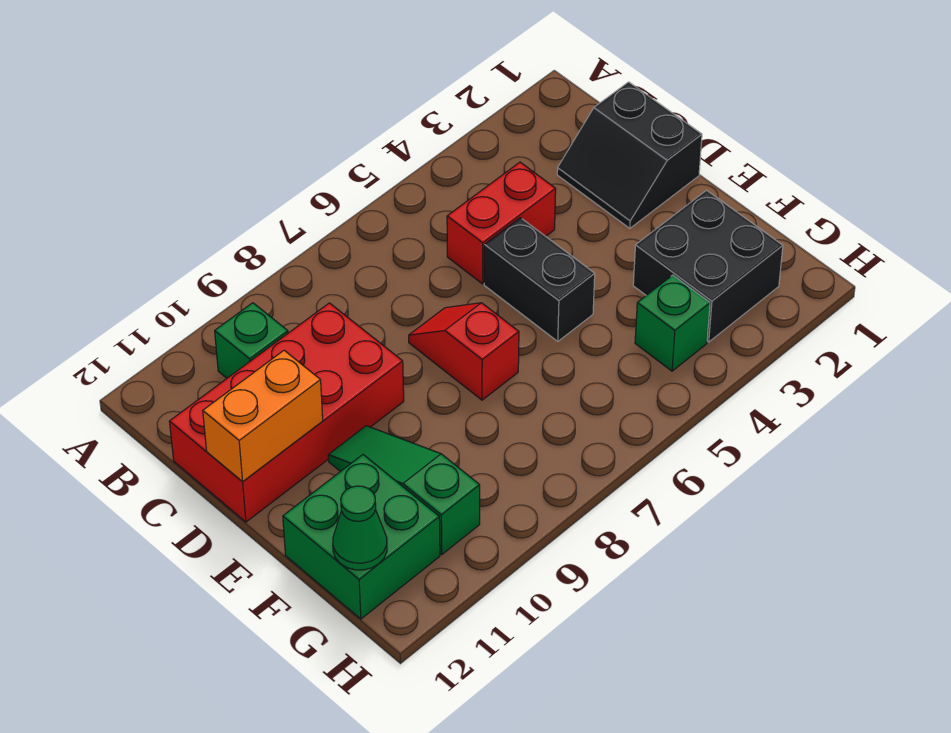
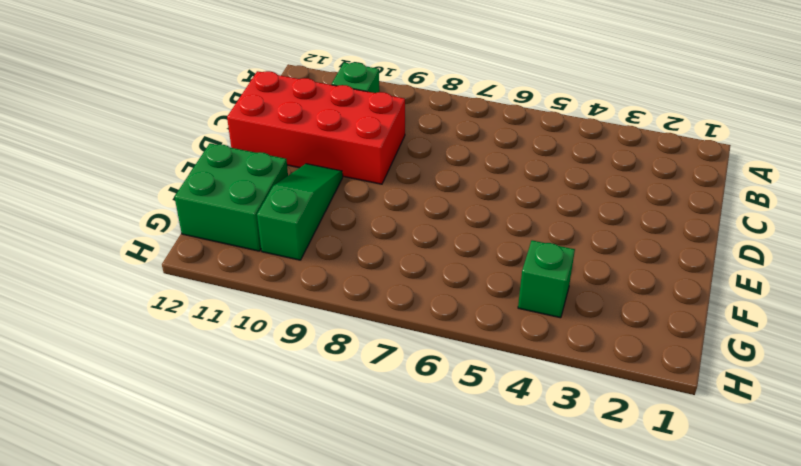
none -> black slope C1:D2 level 1 top 1
none -> red brick C4:C5 level 1
none -> black brick D5:E5 level 1

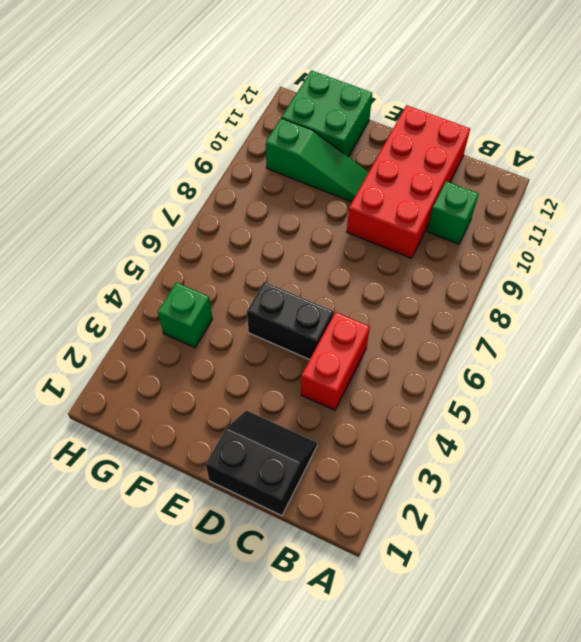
none -> red slope D7:E7 level 1 top E
none -> black brick F2:G3 level 1
none -> orange brick D11:D12 level 2

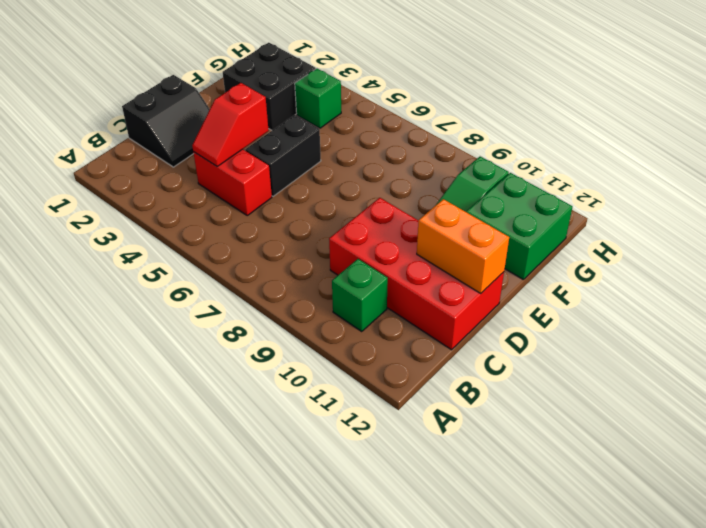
red slope C4:D4 level 2 top D -> red slope D7:E7 level 1 top E
none -> green cone G12 level 2

